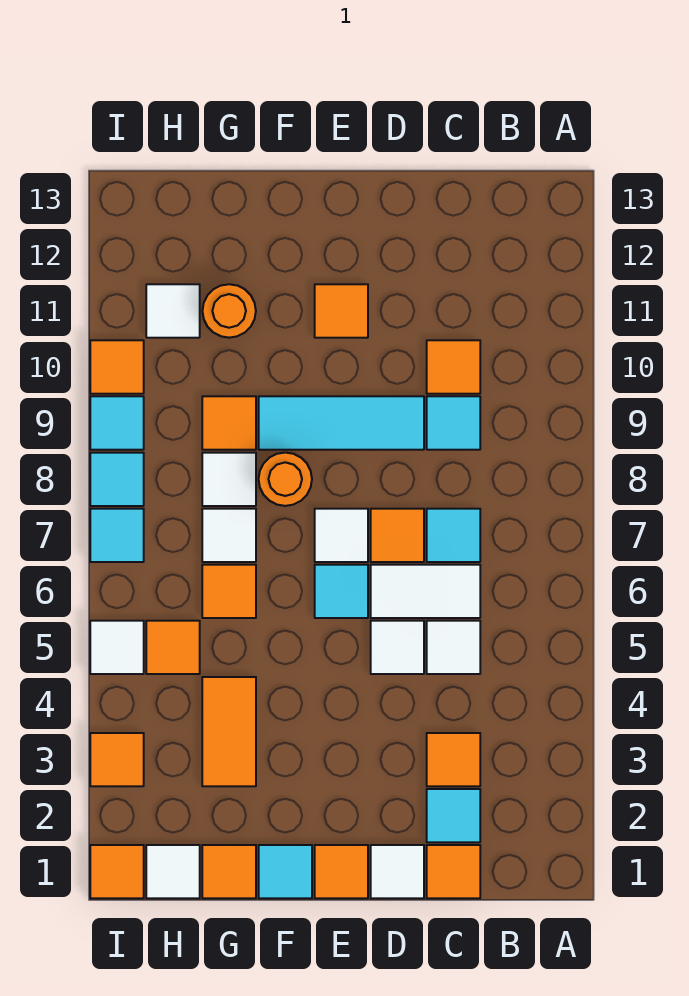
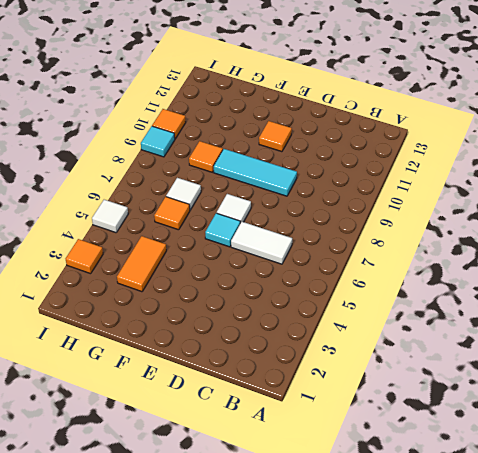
none -> orange tile C1 level 1
none -> cyan tile C2 level 1
none -> orange tile C3 level 1
none -> white tile C5 level 1

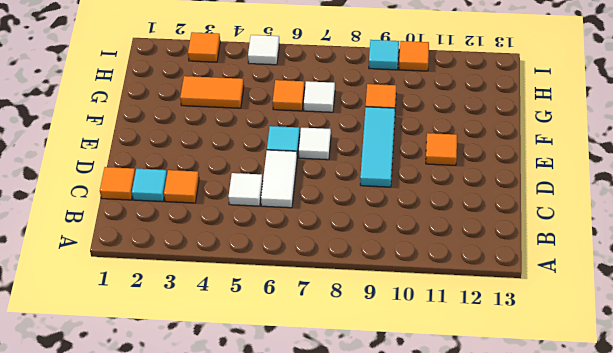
none -> cyan tile C7 level 1
none -> cyan tile C9 level 1
none -> orange tile C10 level 1
none -> white tile D1 level 1

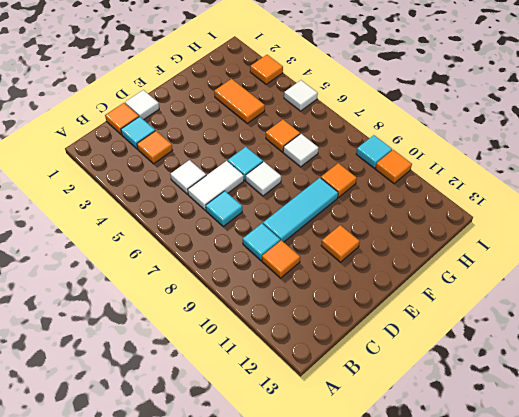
none -> white tile D5 level 1
none -> orange tile D7 level 1
none -> orange tile E1 level 1
none -> cyan tile F1 level 1

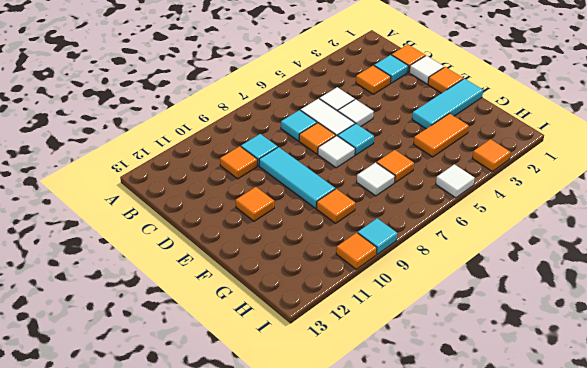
cyan tile F1:F3 level 1 -> cyan tile F1 level 1
none -> orange round brick F8 level 1
none -> orange tile G1 level 1
none -> white tile G8 level 1
none -> orange round brick G11 level 1

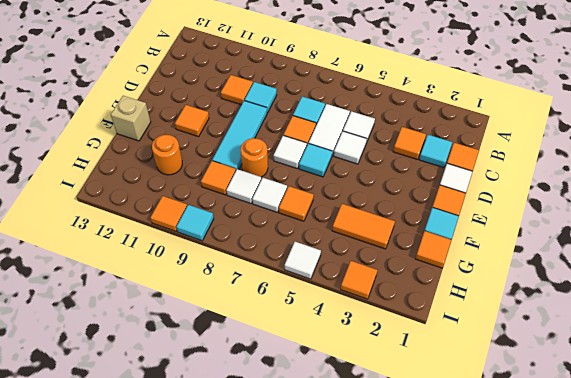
tan brick F13 level 1 -> none
none -> white tile H1 level 1
none -> orange tile H5 level 1
none -> white tile H11 level 1
none -> orange tile I1 level 1

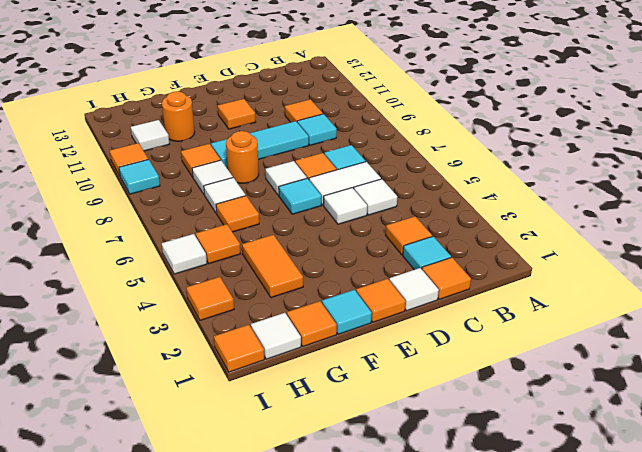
none -> cyan tile I7 level 1
none -> cyan tile I8 level 1

